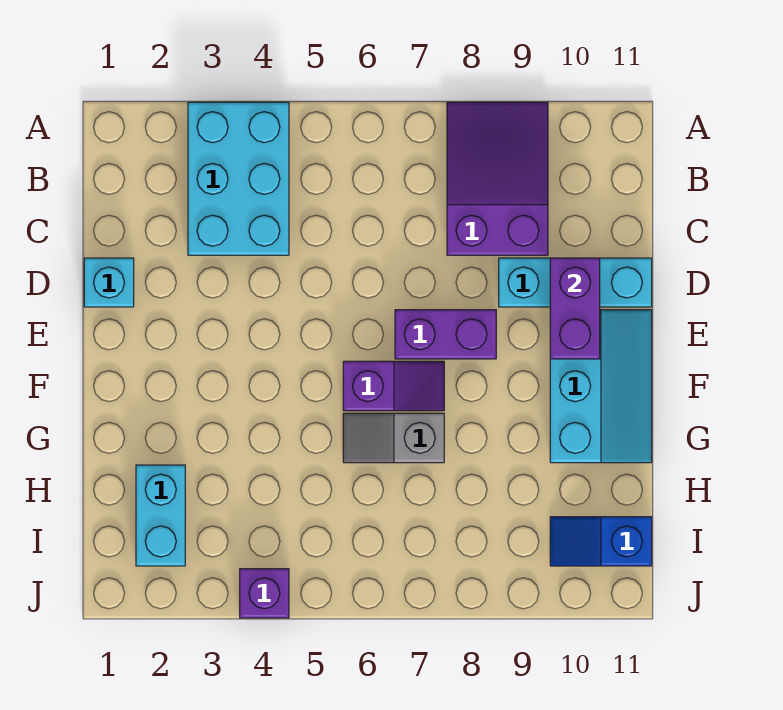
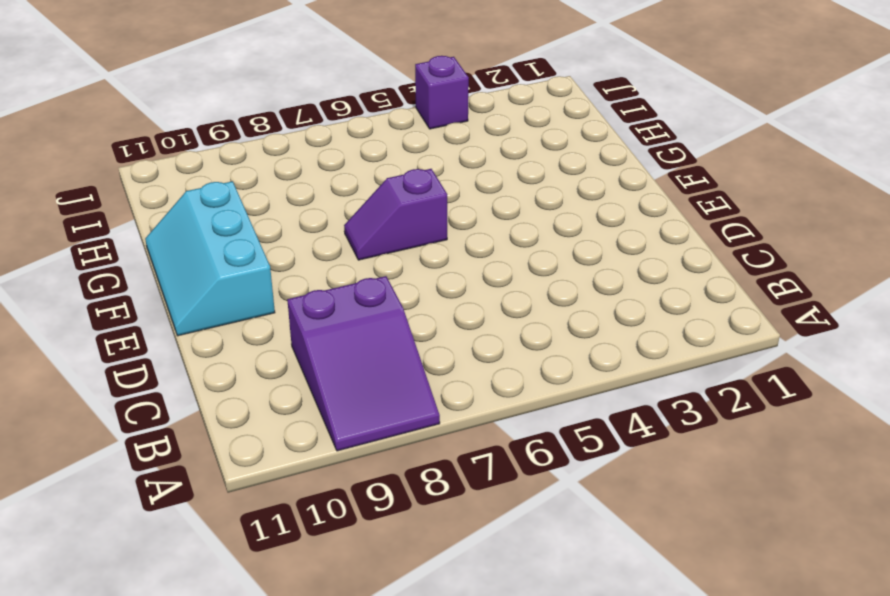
none -> cyan brick A3:C4 level 1
none -> cyan brick D1 level 1
none -> cyan brick D9:D11 level 1

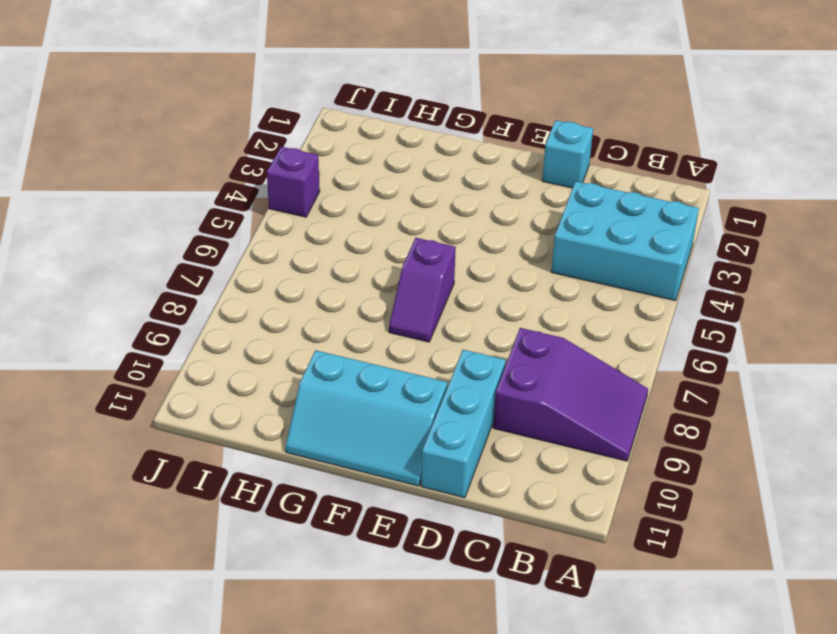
none -> purple brick E7:E8 level 1
none -> grey slope G6:G7 level 1 top 7
none -> cyan brick H2:I2 level 1

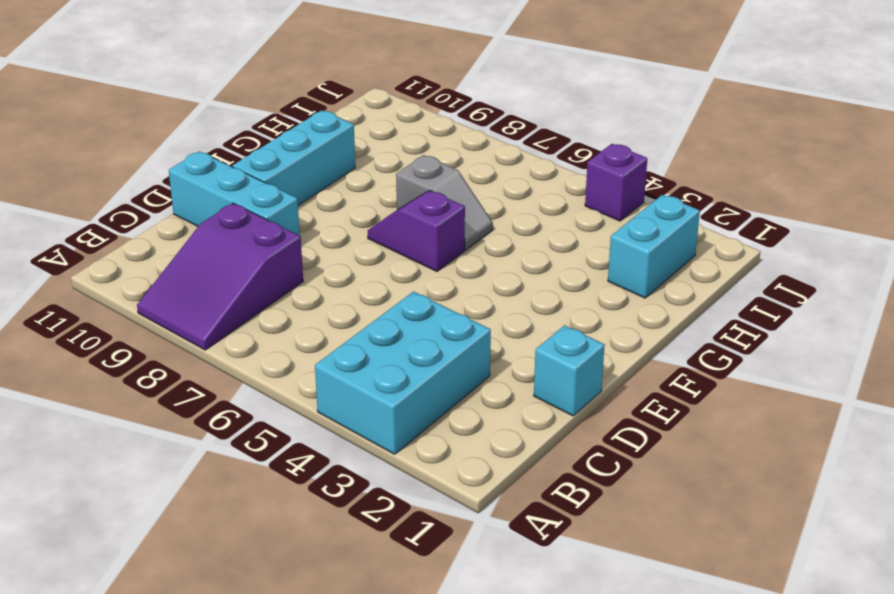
none -> purple brick E7:E8 level 1
none -> blue slope I10:I11 level 1 top 11
none -> purple brick D10:E10 level 2

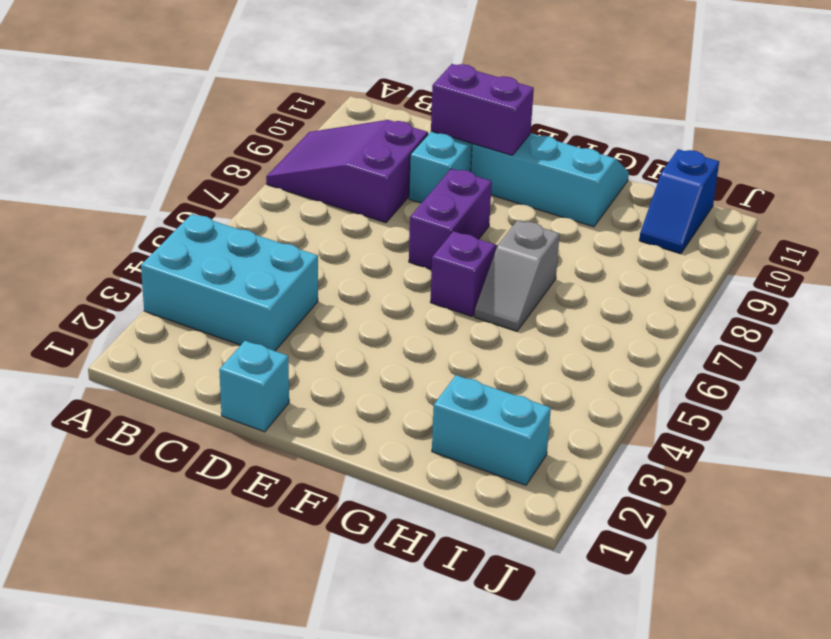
none -> purple brick J4 level 1

